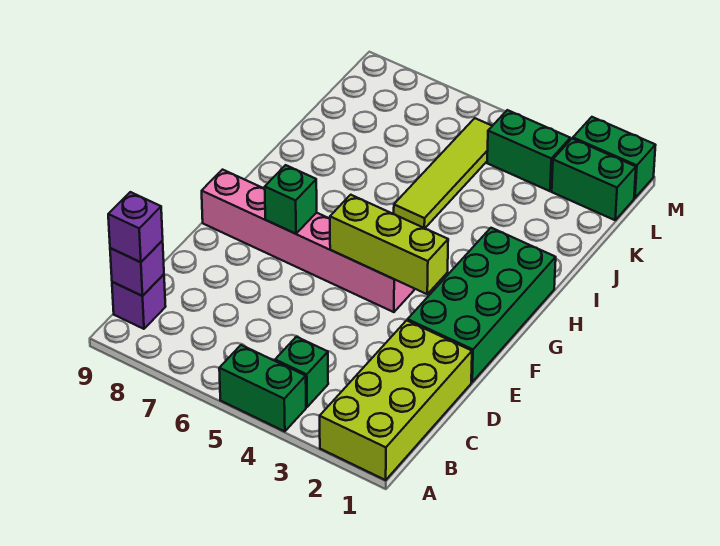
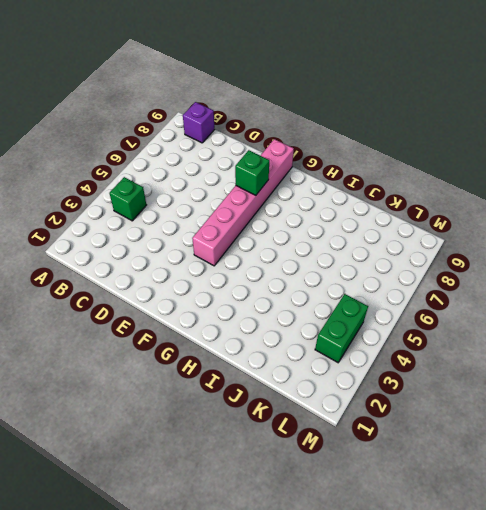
none -> lime brick A1:D2 level 1
none -> green brick A4:A5 level 1
none -> green brick E1:H2 level 1

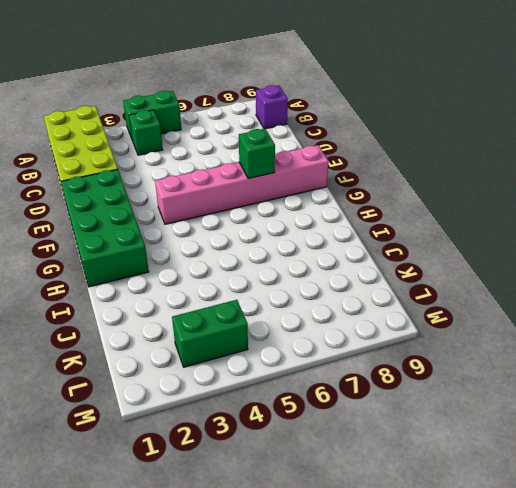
none -> lime tile I5:L5 level 1
none -> green brick L1:L2 level 1
none -> green brick M1:M2 level 1

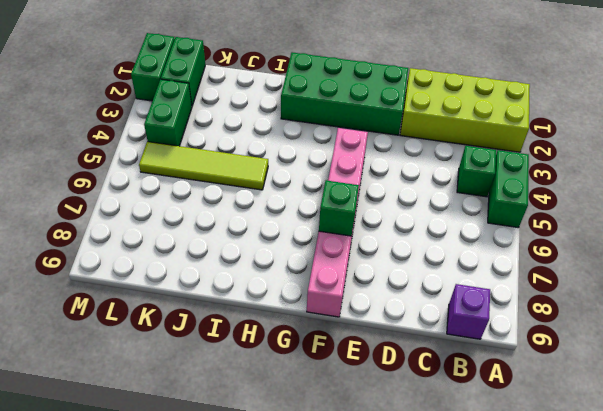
none -> purple brick B9 level 2
none -> lime brick F3:F5 level 2
none -> purple brick B9 level 3

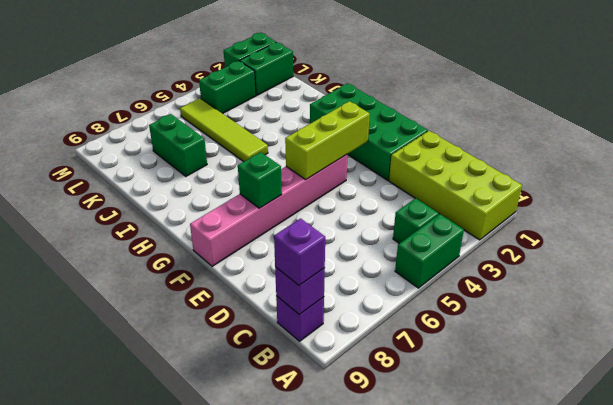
green brick J7:K7 level 1 -> none

